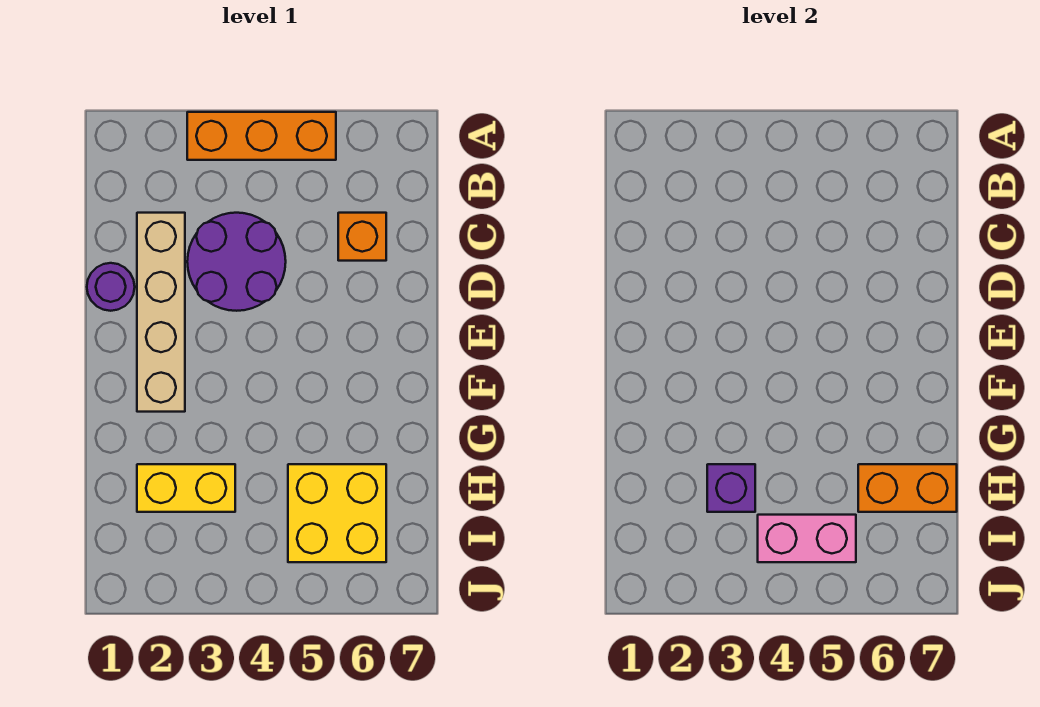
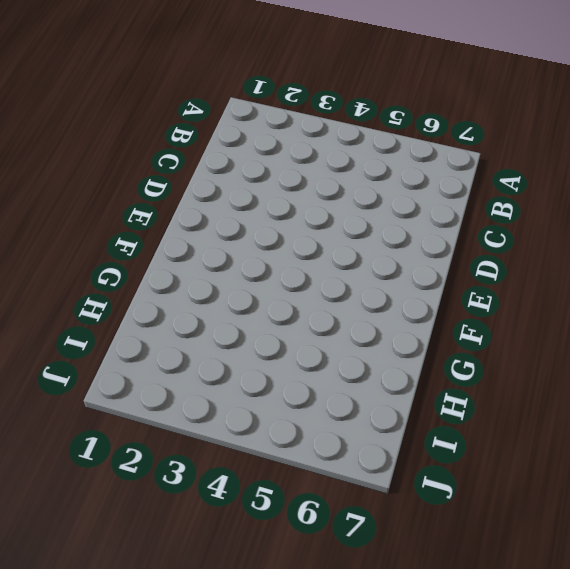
none -> orange brick A3:A5 level 1
none -> tan brick C2:F2 level 1

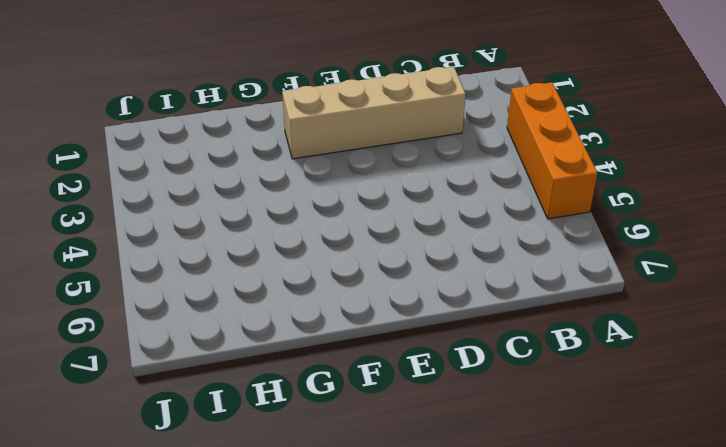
none -> purple round brick C3:D4 level 1
none -> orange brick C6 level 1

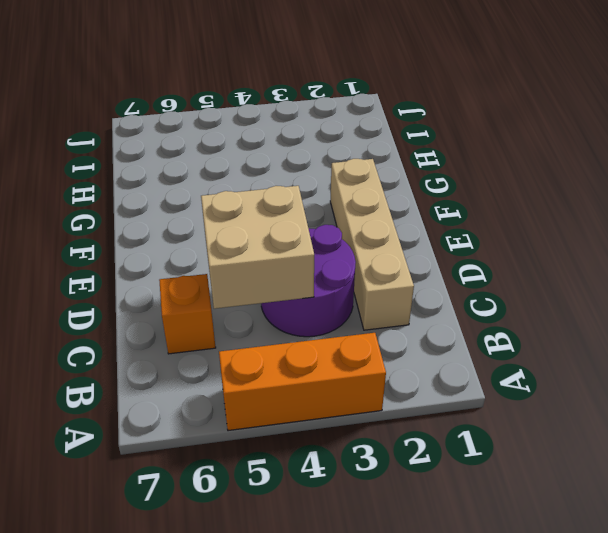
tan brick C4:D5 level 2 -> none
none -> purple round brick D1 level 1
none -> yellow brick H2:H3 level 1

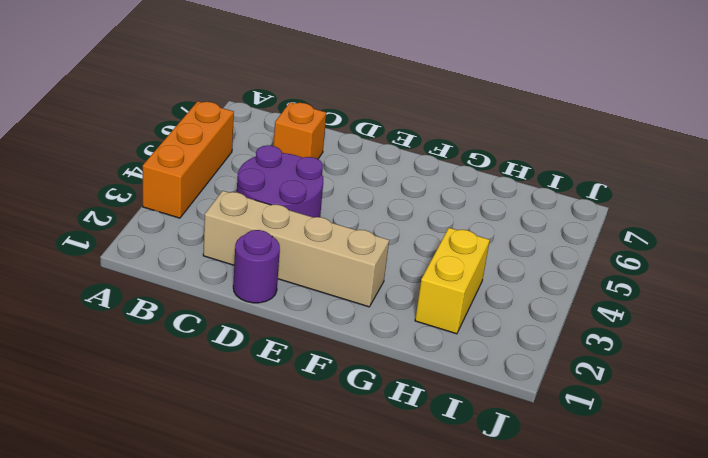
none -> yellow brick H5:I6 level 1
none -> purple brick H3 level 2

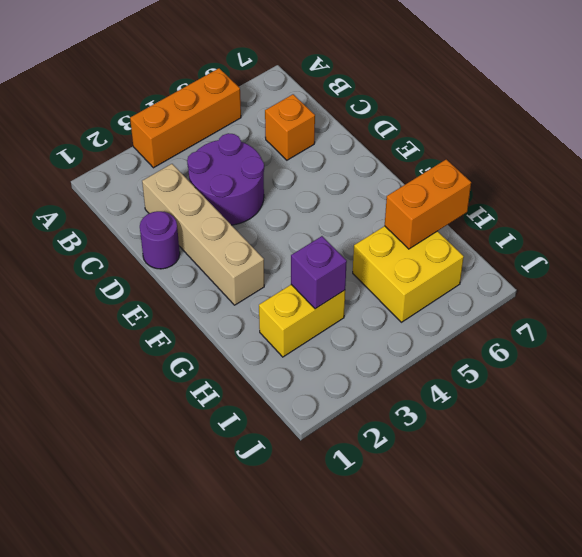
none -> pink brick I4:I5 level 2

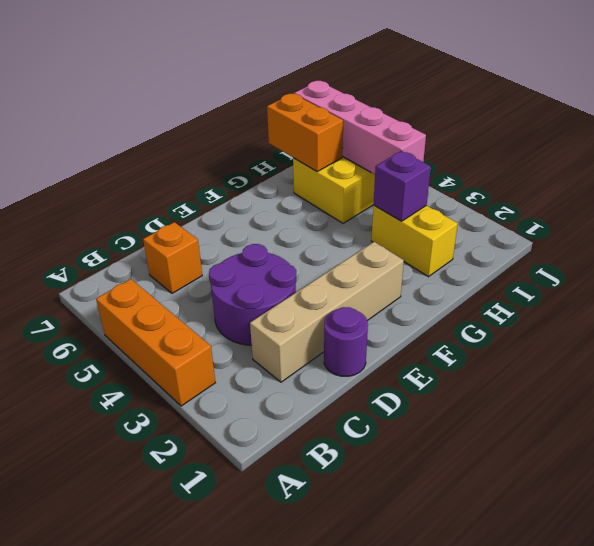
pink brick I4:I7 level 2 -> pink brick I4:I5 level 2

